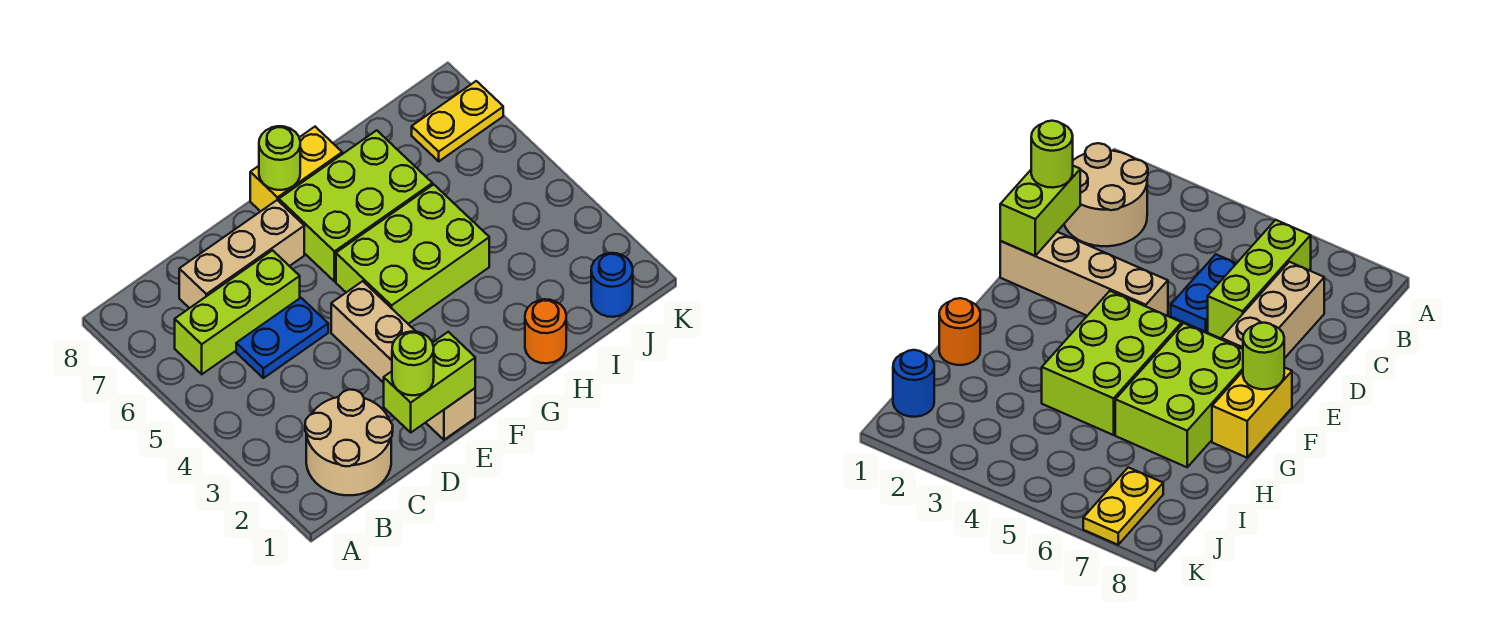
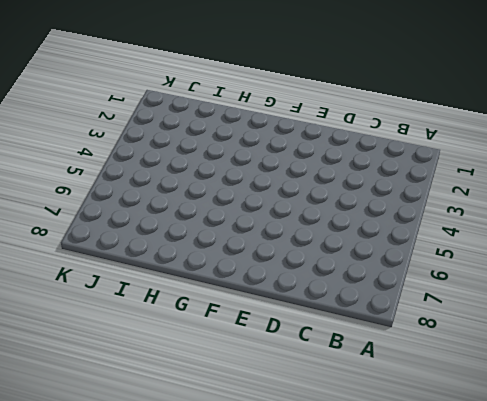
none -> tan round brick B1:C2 level 1
none -> lime brick B6:D6 level 1
none -> blue plate C5:D5 level 1

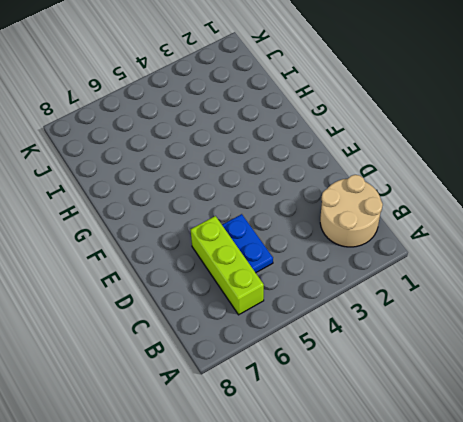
none -> tan brick C7:E7 level 1
none -> tan brick E1:E4 level 1
none -> lime brick F4:H5 level 1

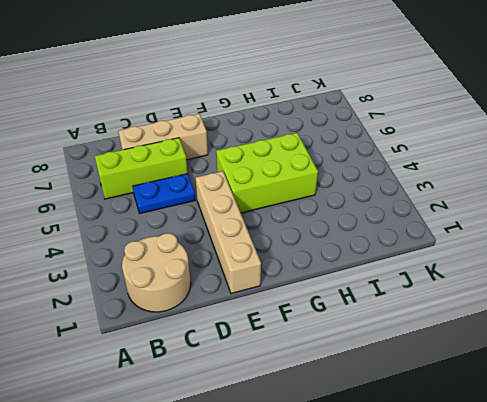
none -> lime brick F6:H7 level 1
none -> yellow brick F8:G8 level 1
none -> orange round brick H1 level 1

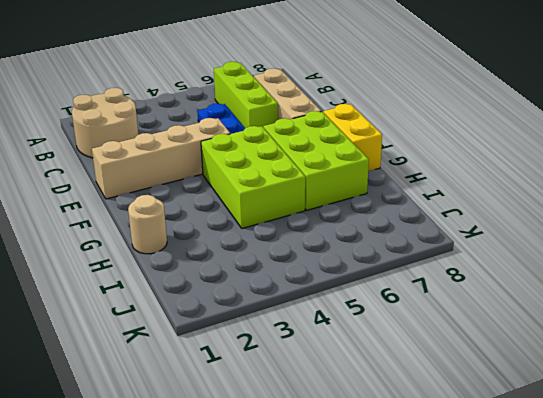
tan round brick H1 level 1 -> orange round brick H1 level 1
none -> blue round brick J1 level 1
none -> yellow plate J7:K7 level 1
none -> lime brick D1:E1 level 2

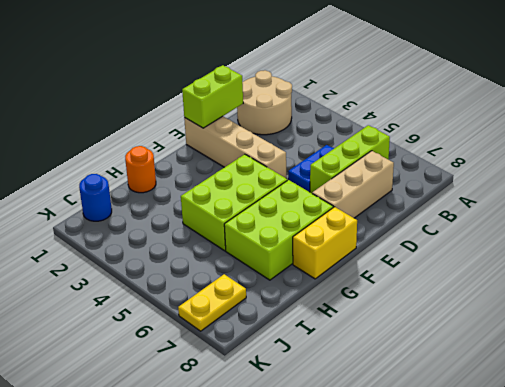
none -> lime round brick F8 level 2
none -> lime round brick D1 level 3

